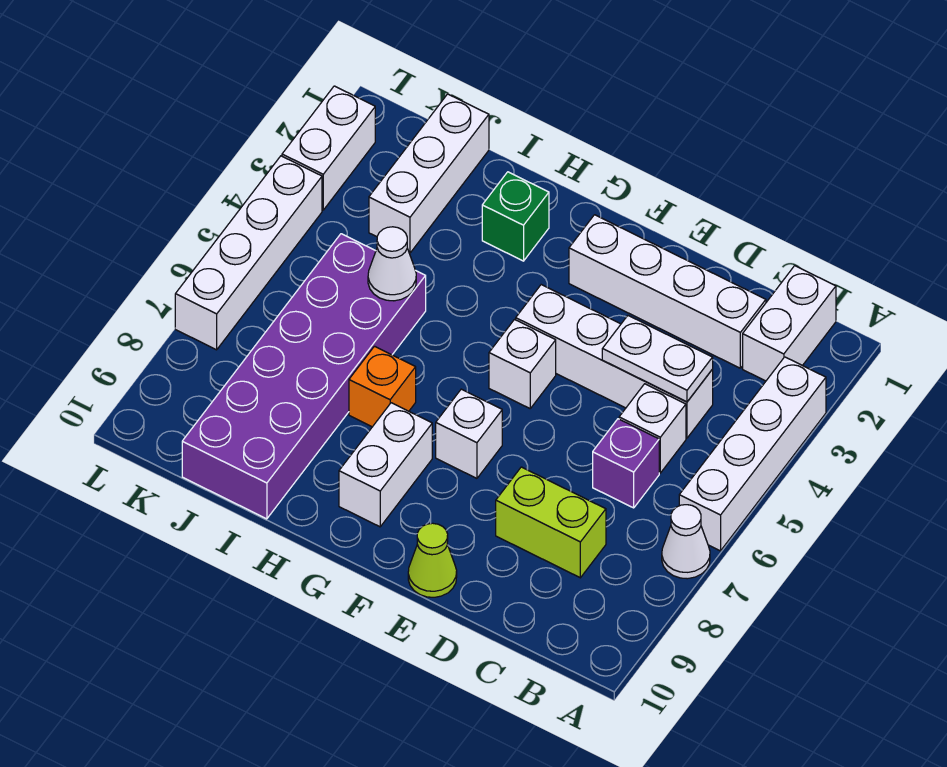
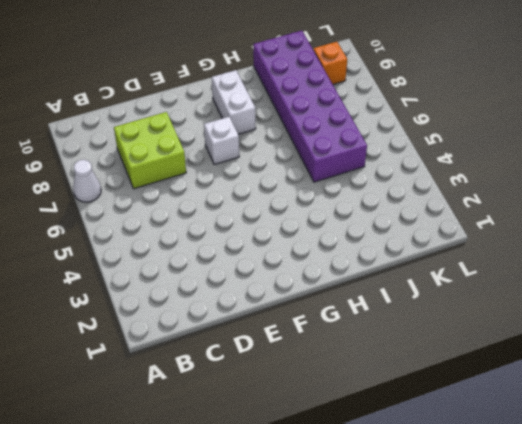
lime brick C7:D8 level 1 -> lime brick C8:D8 level 1
orange brick K9 level 1 -> orange brick H7 level 1
none -> white brick A3:A6 level 1
none -> white brick B1:B2 level 1
none -> white brick C2:F2 level 1

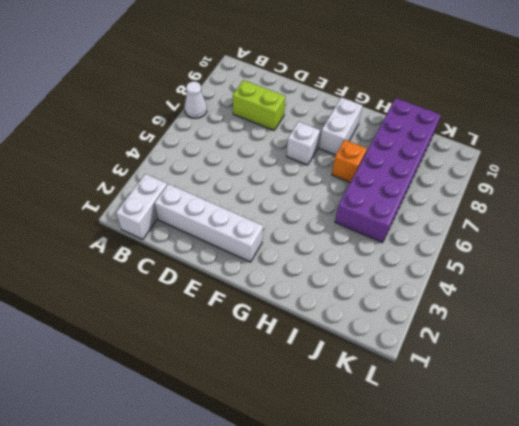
none -> white brick A3:A6 level 1
none -> white brick C4:F4 level 1
none -> white brick C5 level 1

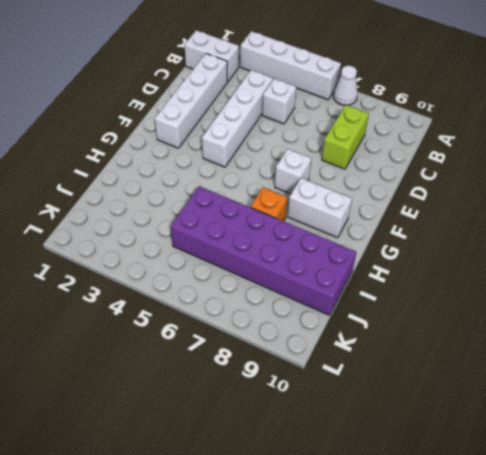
none -> purple brick C6 level 1
none -> lime cone E10 level 1
none -> white brick F5 level 1

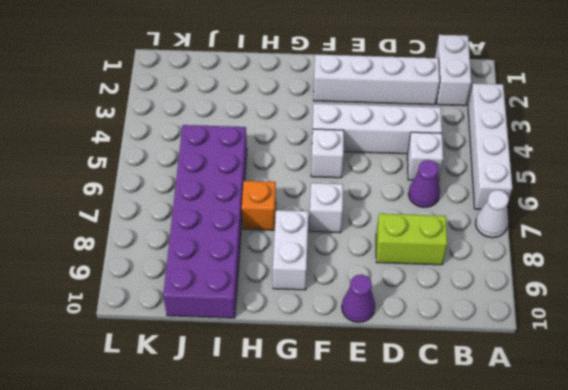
purple cone C6 level 1 -> purple brick C6 level 1
purple cone E10 level 1 -> lime cone E10 level 1
none -> green brick H2 level 1
none -> white brick J1:J3 level 1
none -> white brick L2:L3 level 1

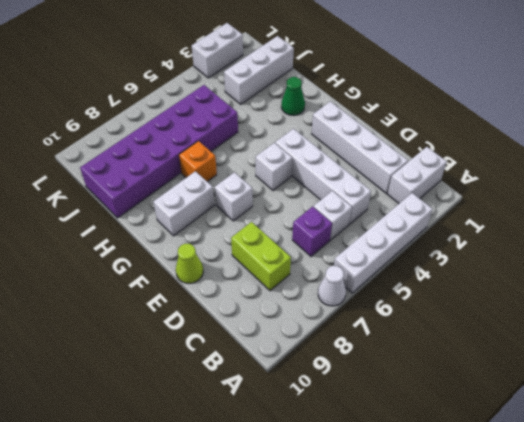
green cone H2 level 1 -> green brick H2 level 1
none -> white brick L4:L7 level 1
none -> white plate C4:D4 level 2
none -> white cone I5 level 2

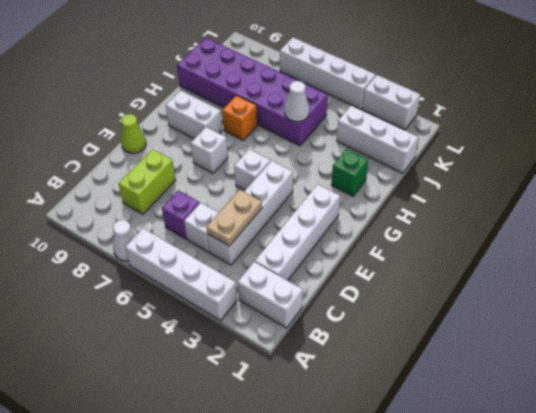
tan plate C4:D4 level 2 -> white plate C4:D4 level 2

